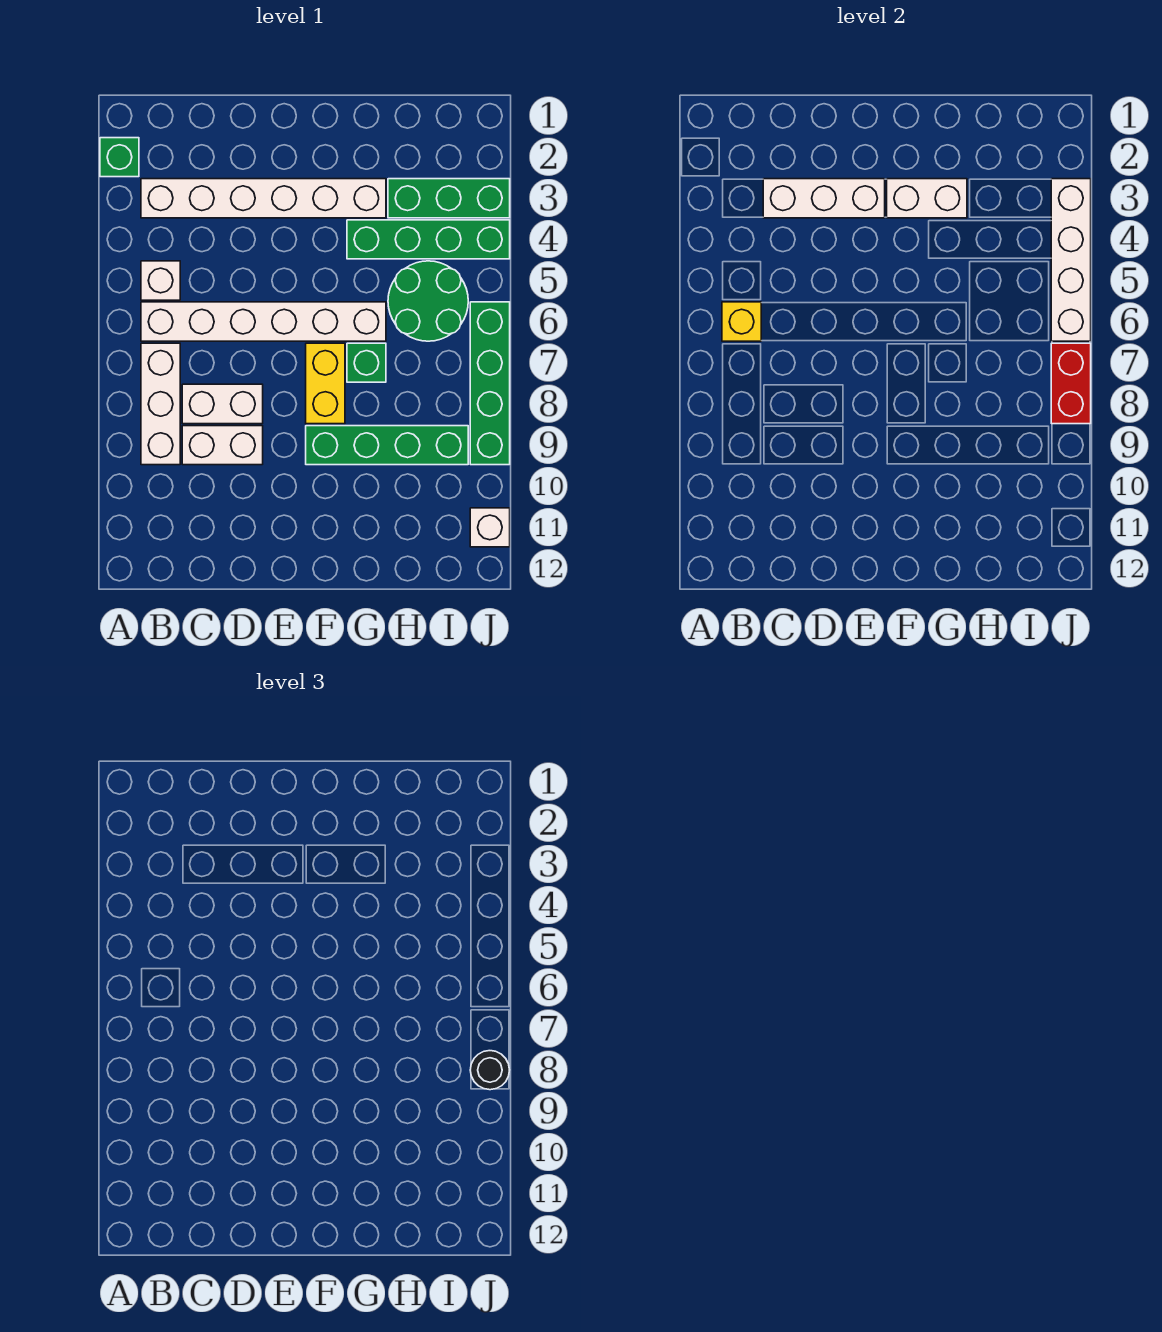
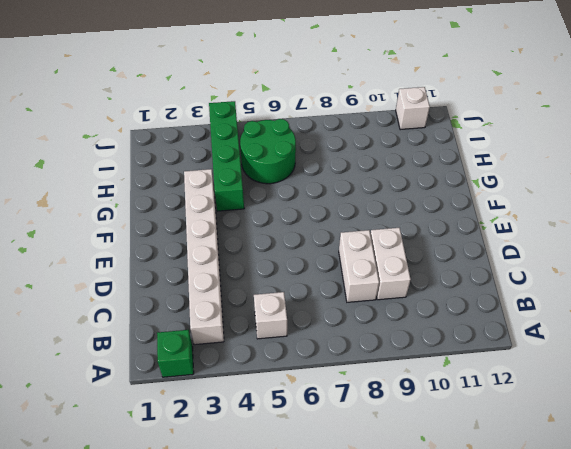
none -> white brick B6:G6 level 1
none -> white brick B7:B9 level 1
none -> yellow brick F7:F8 level 1

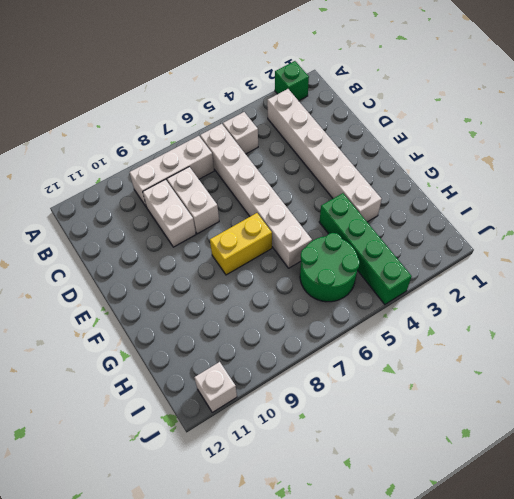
none -> green brick F9:I9 level 1
none -> green brick G7 level 1
none -> green brick H3:J3 level 1

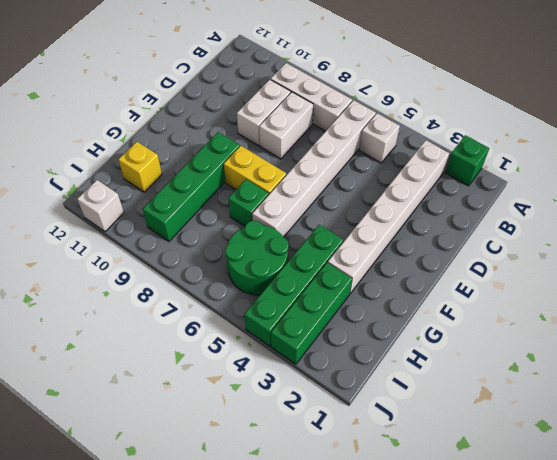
yellow brick H11 level 1 -> yellow brick B6 level 2
none -> green brick J6:J9 level 1
none -> white brick C3:E3 level 2
none -> white brick F3:G3 level 2

